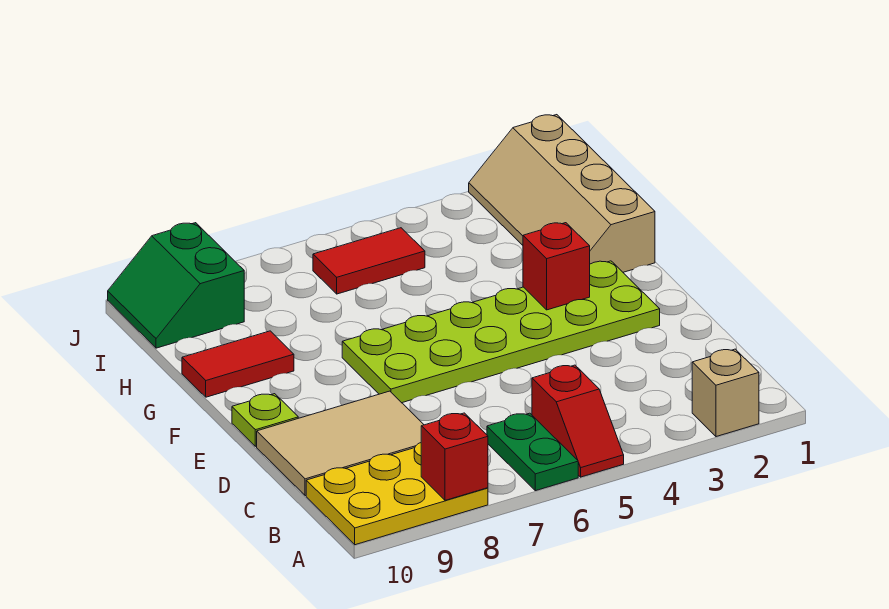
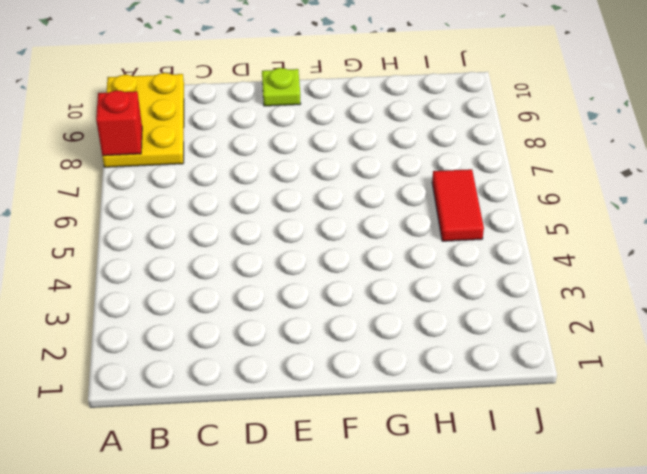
none -> tan brick A2 level 1
none -> red slope A5:B5 level 1 top B
none -> green plate A6:B6 level 1

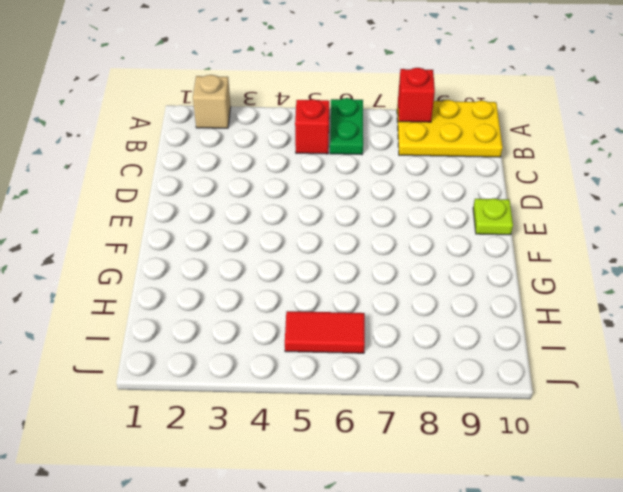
none -> tan tile C8:D10 level 1
none -> lime plate E2:F7 level 1
none -> tan slope G1:J2 level 1 top 1

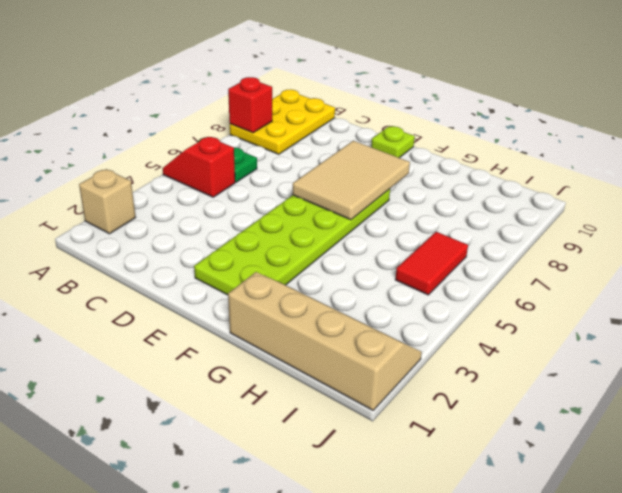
tan tile E6:F8 level 2 -> tan tile C8:D10 level 1
none -> red tile G9:G10 level 1
none -> green slope I9:J10 level 1 top 9
none -> red brick F3 level 2

